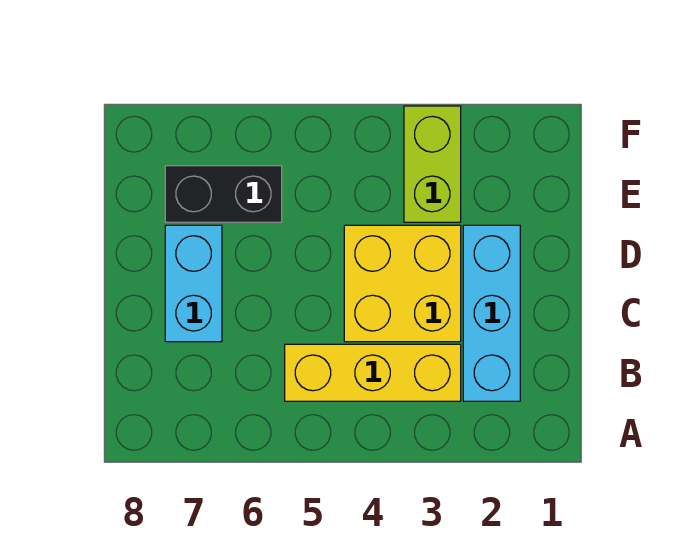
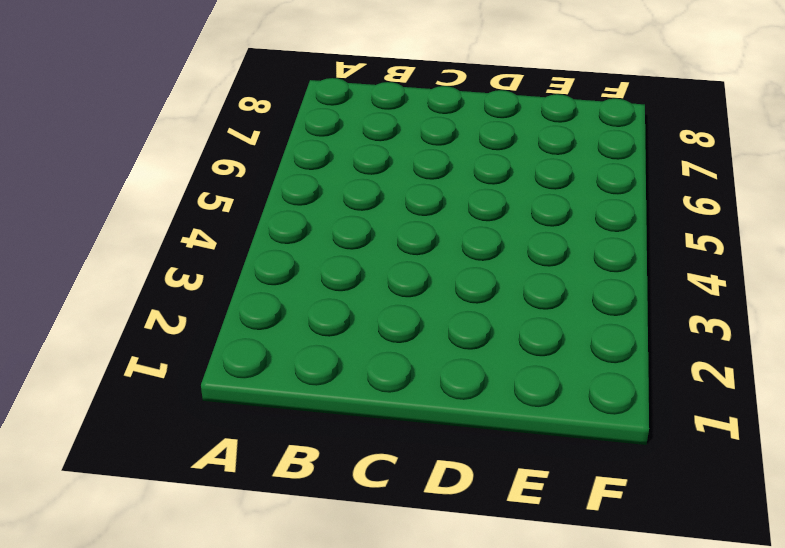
none -> cyan brick B2:D2 level 1
none -> yellow brick B3:B5 level 1

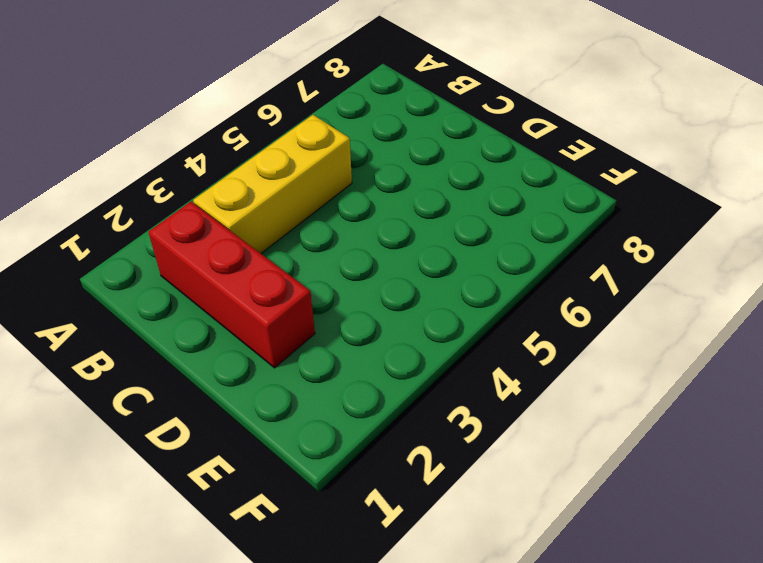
red brick B2:D2 level 1 -> cyan brick B2:D2 level 1
none -> yellow brick C3:D4 level 1
none -> cyan brick C7:D7 level 1

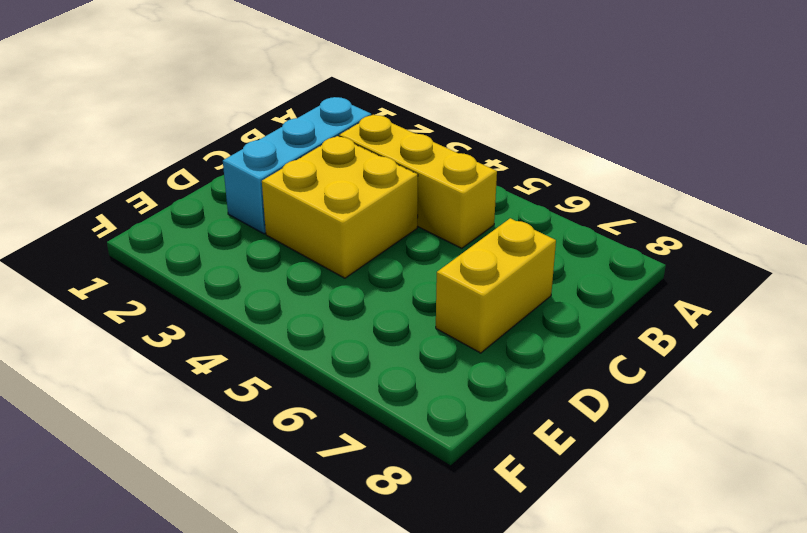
yellow brick C7:D7 level 1 -> cyan brick C7:D7 level 1
none -> lime brick E3:F3 level 1
none -> black brick E6:E7 level 1

